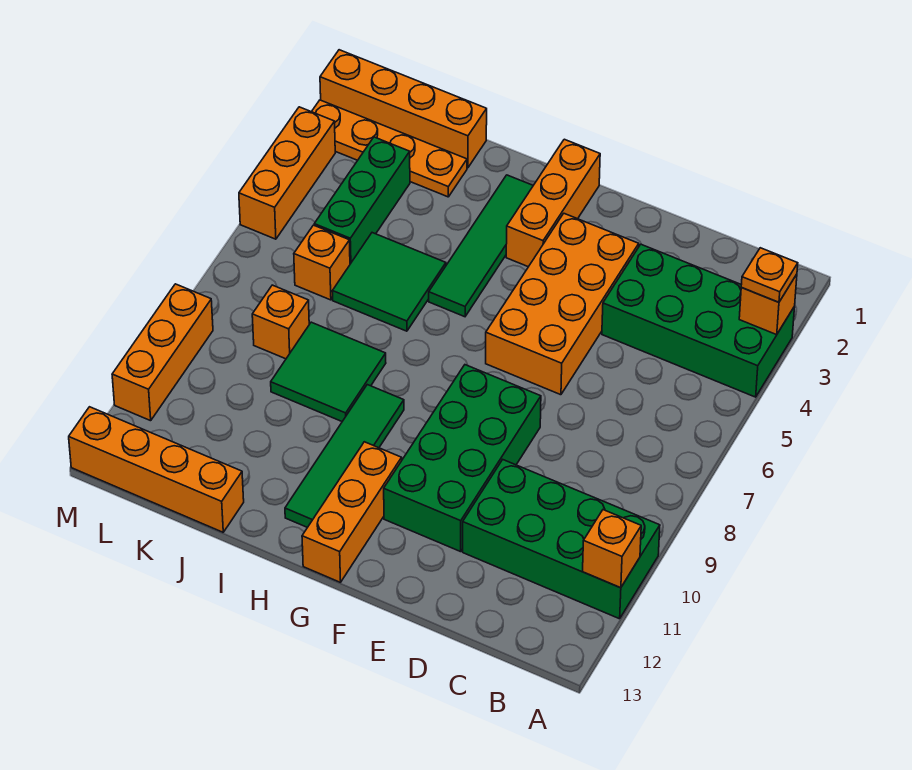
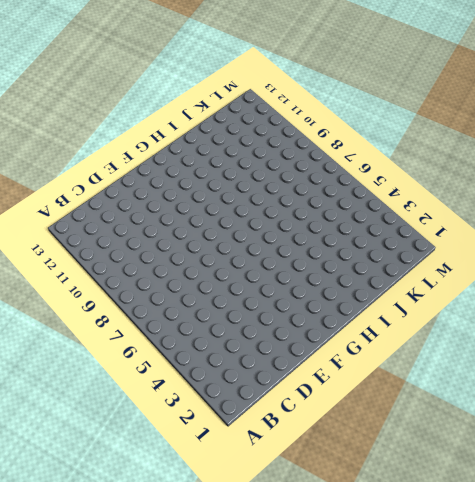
none -> green brick A3:D4 level 1
none -> green brick A10:D11 level 1
none -> orange brick E3:F6 level 1

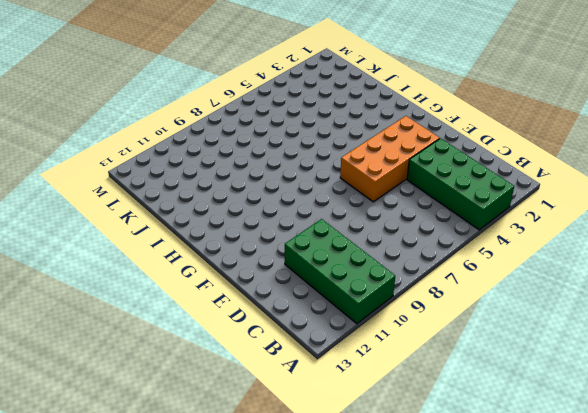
none -> green brick E8:F11 level 1
none -> orange brick G1:G3 level 1
none -> orange brick G11:G13 level 1

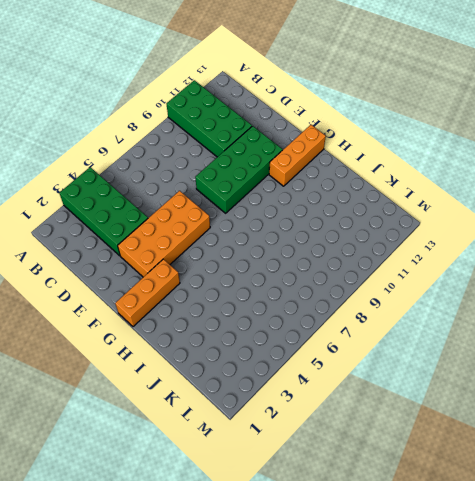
none -> green tile H2:H5 level 1
none -> green tile H9:H12 level 1
none -> green tile I5:J6 level 1

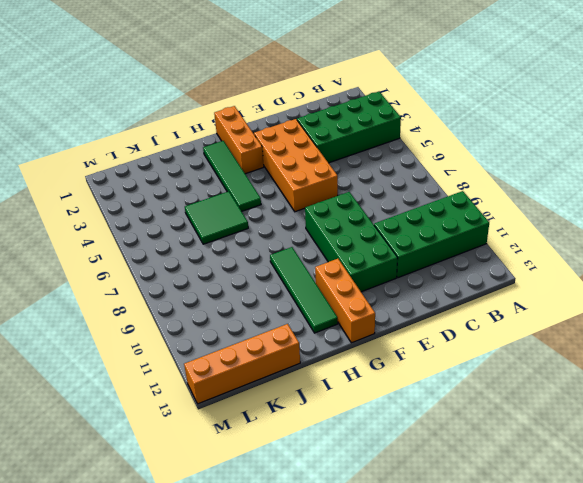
none -> green tile I8:J9 level 1
none -> orange brick J1:M1 level 1
none -> orange plate J2:M2 level 1

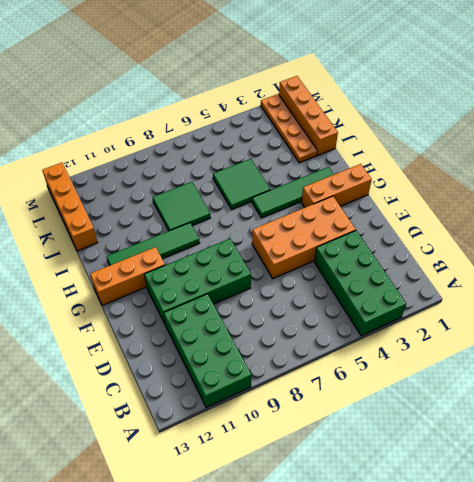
none -> green brick K3:K5 level 1
none -> orange brick K6 level 1
none -> orange brick K8 level 1

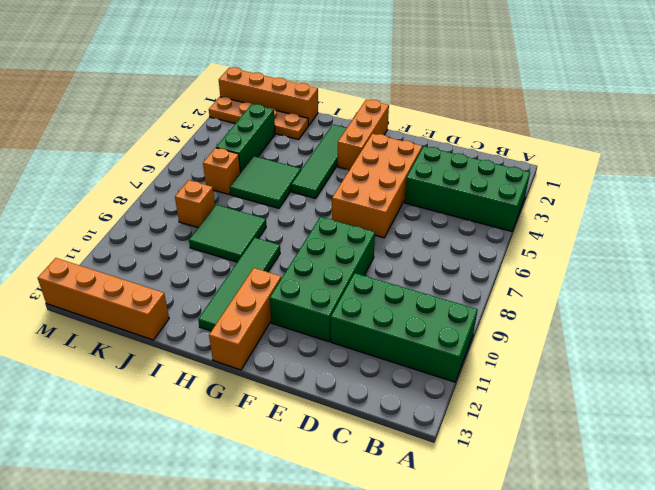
none -> orange brick M3:M5 level 1
none -> orange brick M9:M11 level 1
none -> orange brick A3 level 2

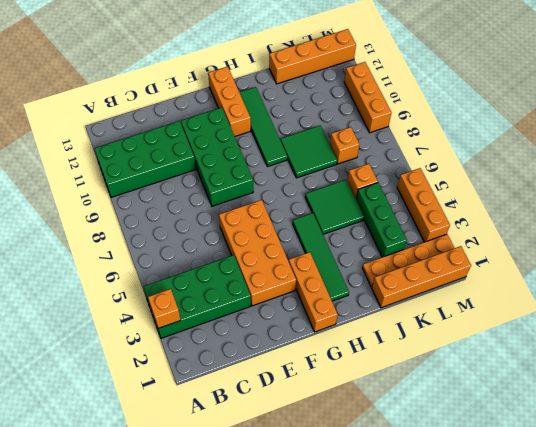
none -> orange brick A11 level 2
none -> orange plate A3 level 3

